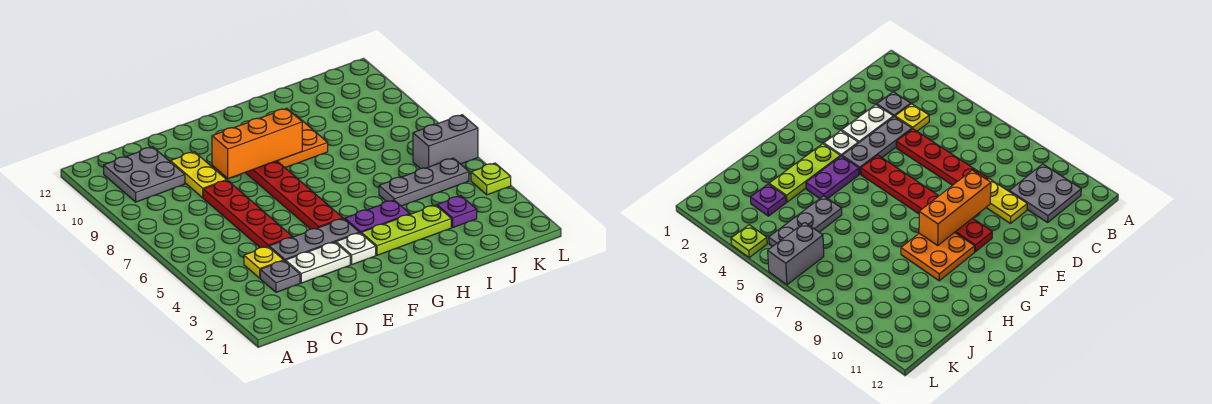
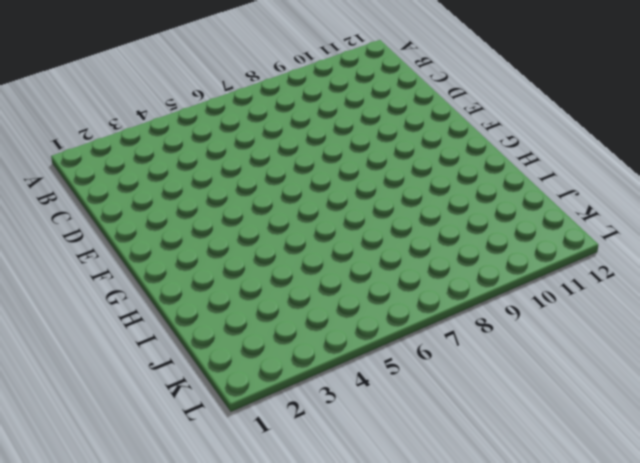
none -> grey plate B10:C11 level 1
none -> grey plate C3 level 1
none -> yellow plate C4 level 1

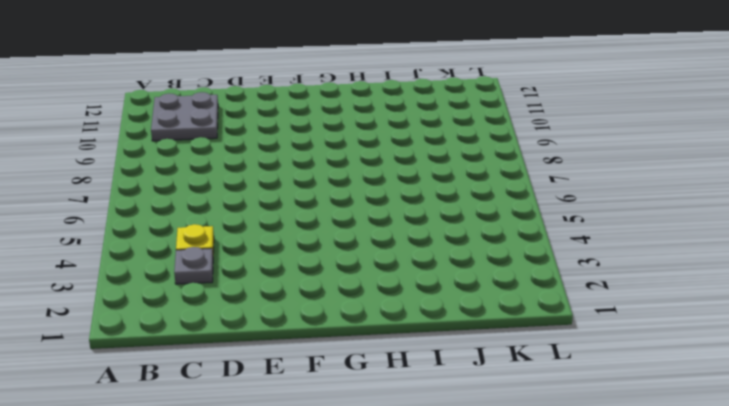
none -> white plate D3:E3 level 1
none -> grey plate D4:F4 level 1
none -> red plate D5:D8 level 1

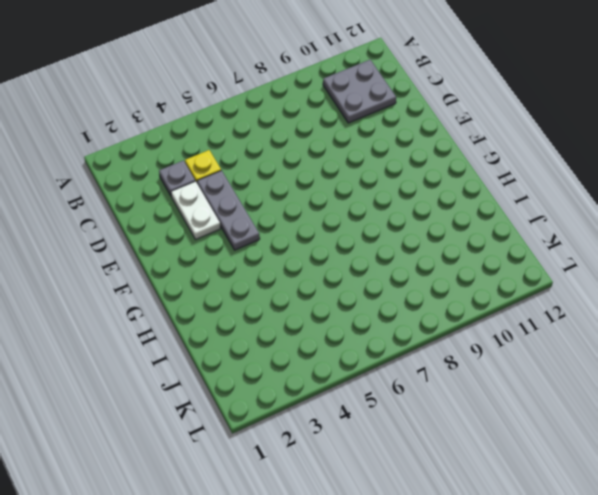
none -> red plate D5:D8 level 1
none -> yellow plate D9:D10 level 1
none -> white plate F3 level 1

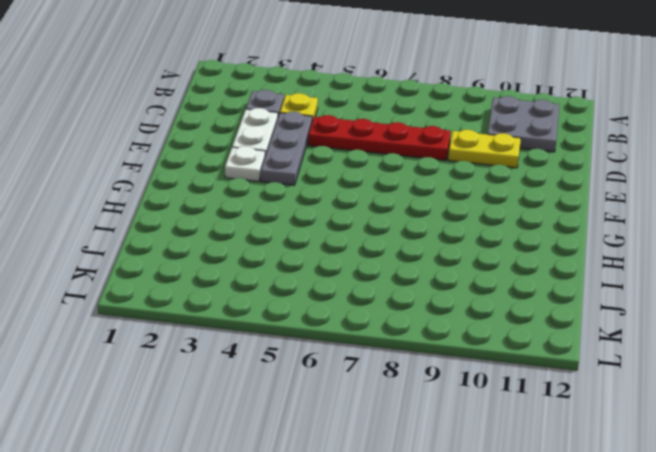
none -> red plate F5:F10 level 1
none -> lime plate G3:I3 level 1
none -> purple plate G4:H4 level 1

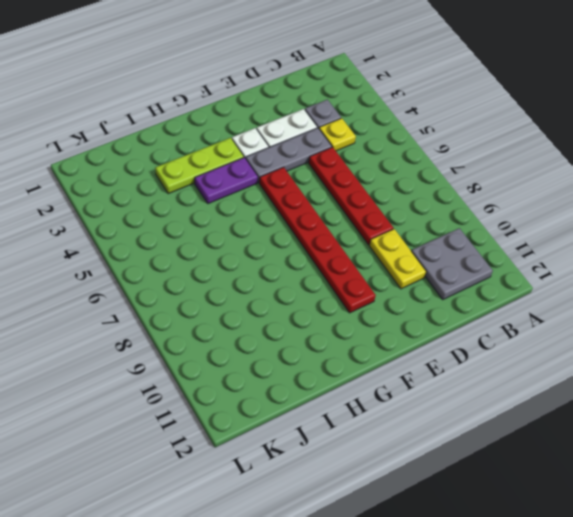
none -> orange plate G9:H10 level 1
none -> grey plate I5:K5 level 1
none -> purple plate J3 level 1

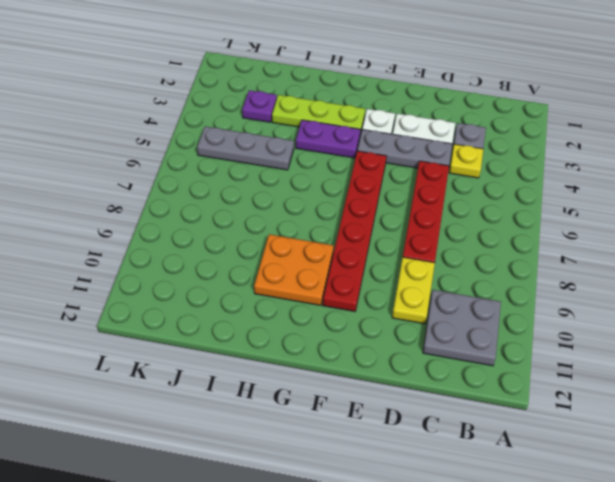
none -> grey brick K6:L6 level 1
none -> lime plate L4 level 1
none -> orange brick E9:G9 level 2

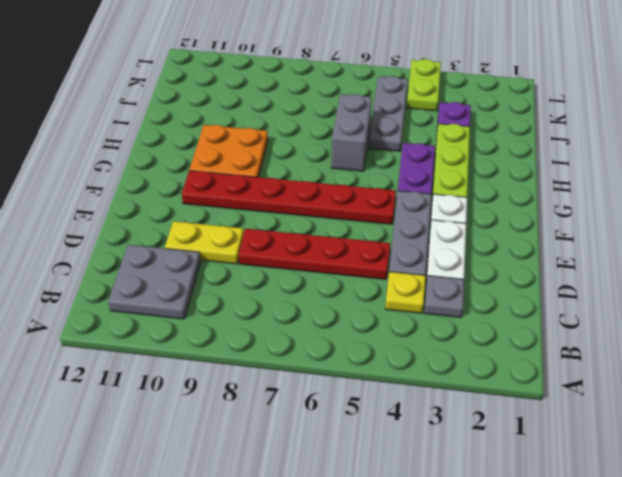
grey brick H6:I6 level 1 -> grey brick K6:L6 level 1
lime plate K4:L4 level 1 -> lime plate L4 level 1
none -> orange brick E9:G9 level 2

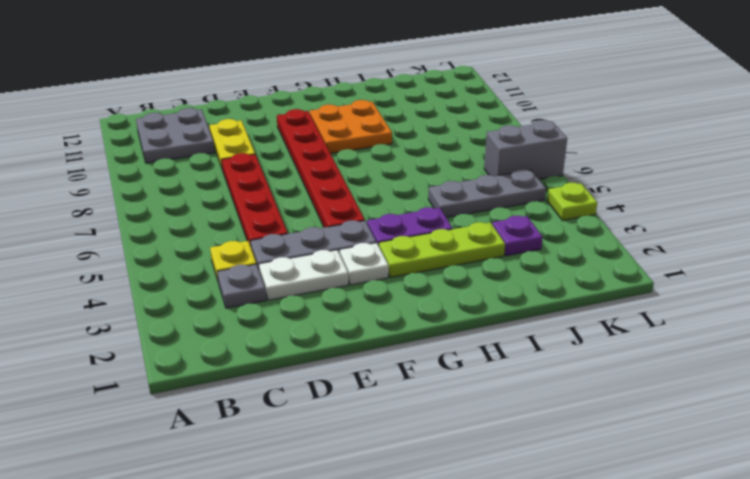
none -> orange brick E9:G9 level 2

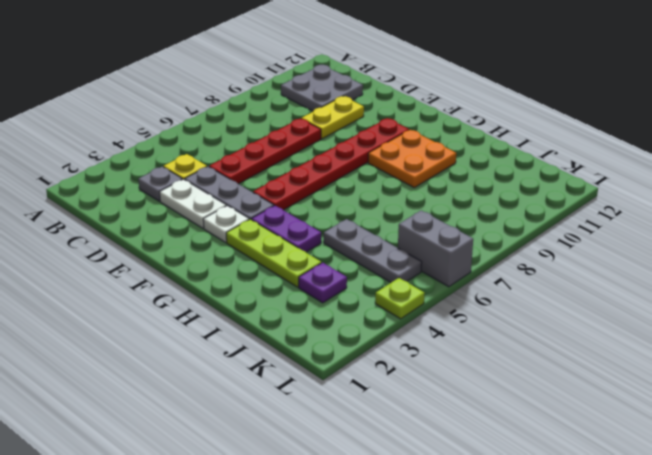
none -> orange brick E9:G9 level 2

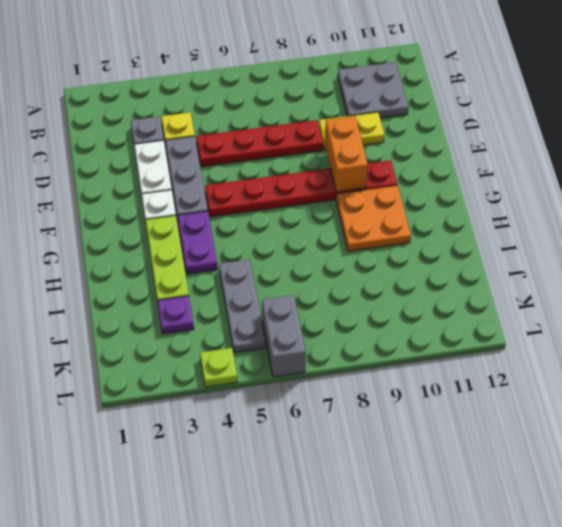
orange brick E9:F9 level 2 -> orange brick E9:G9 level 2

